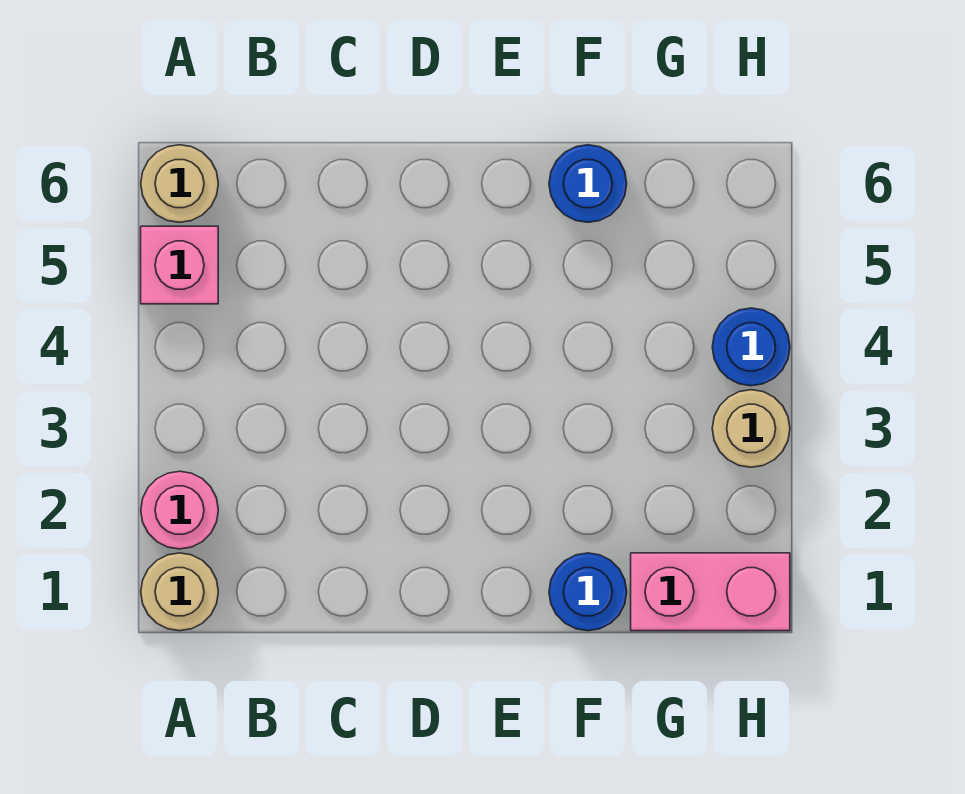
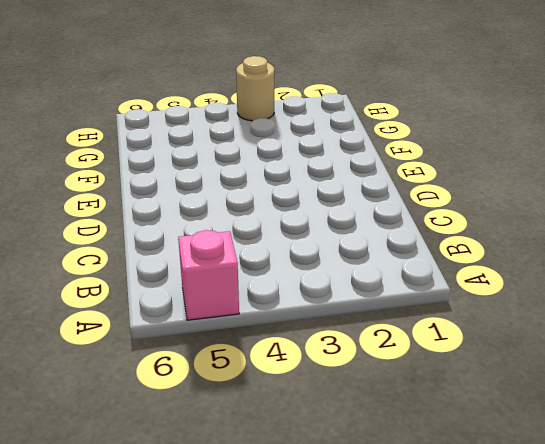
none -> tan round brick A1 level 1
none -> pink round brick A2 level 1

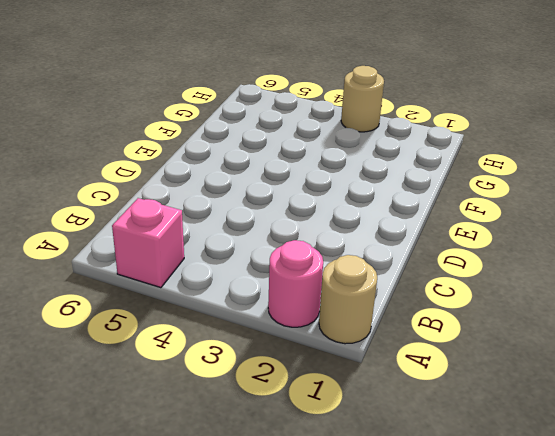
none -> tan round brick A6 level 1
none -> blue round brick F1 level 1

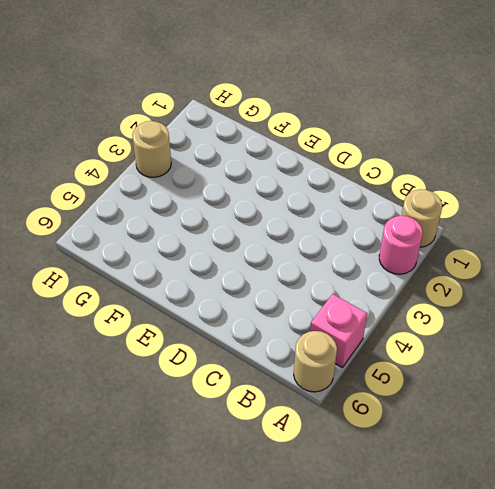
none -> blue round brick F1 level 1
none -> blue round brick F6 level 1

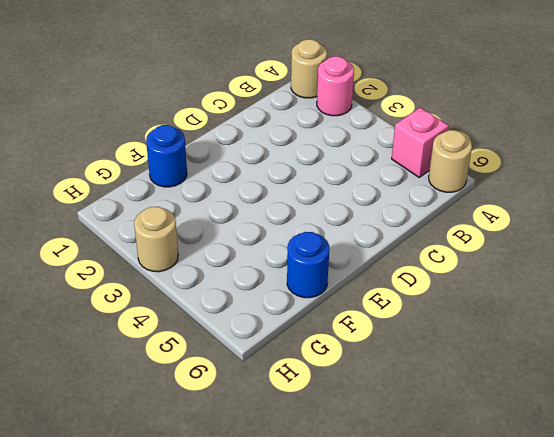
none -> pink brick G1:H1 level 1
none -> blue round brick H4 level 1

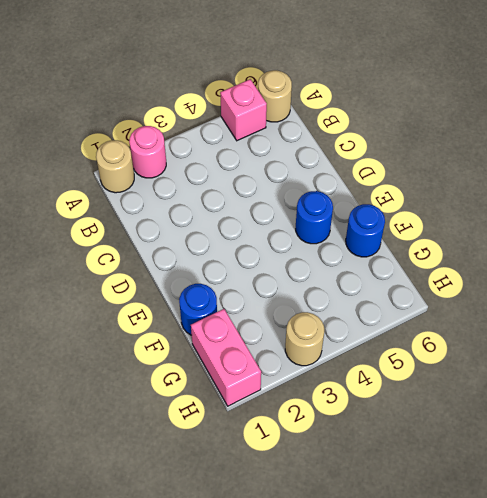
blue round brick E5 level 1 -> blue round brick H4 level 1

